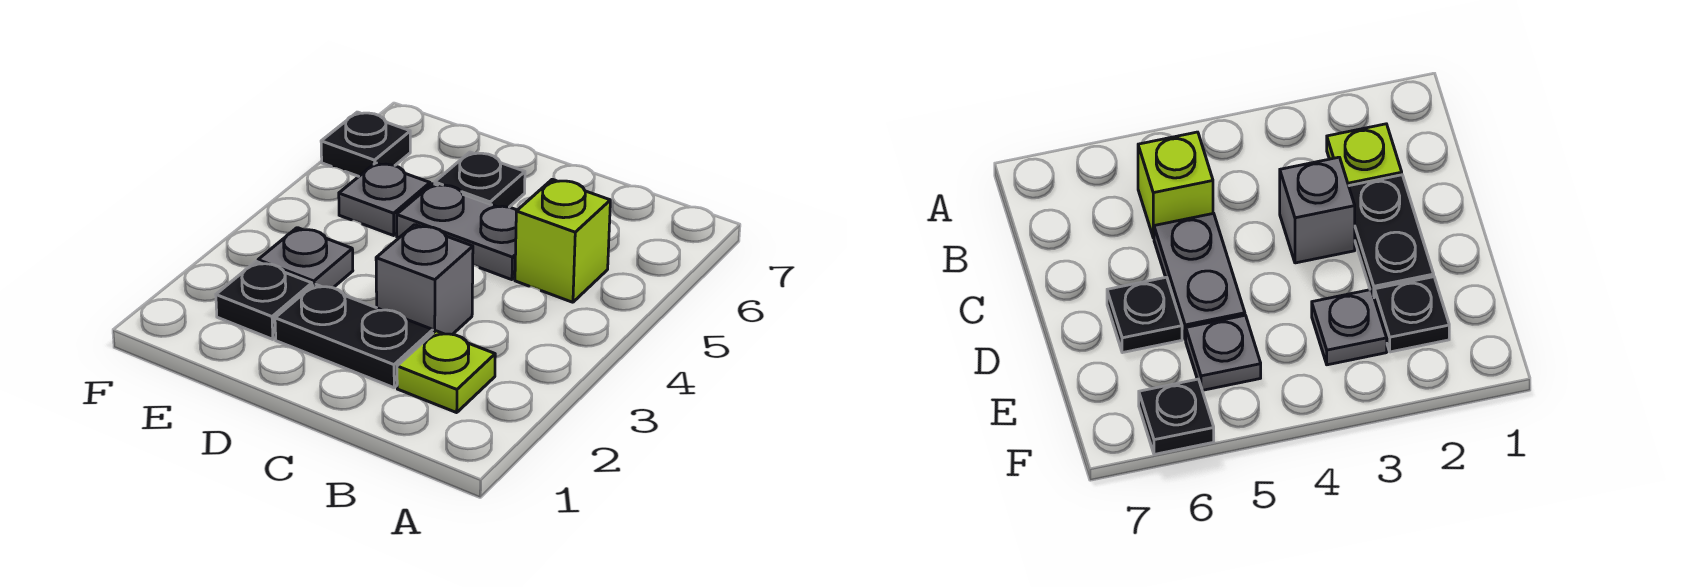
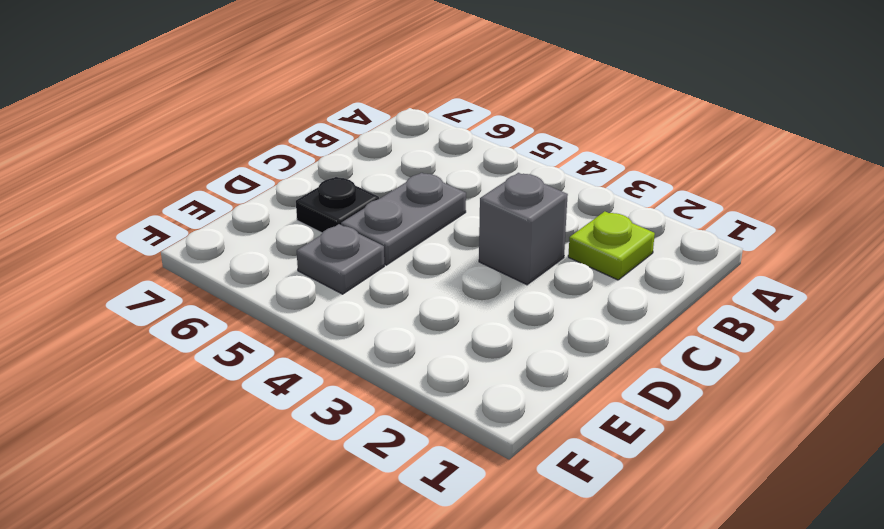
none -> lime brick B5 level 1
none -> black plate C2:D2 level 1

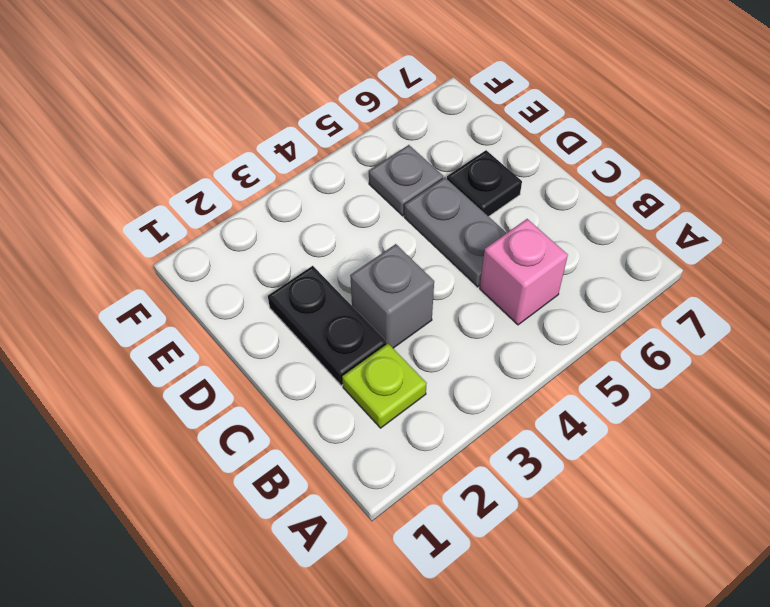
pink brick B5 level 1 -> lime brick B5 level 1
none -> black plate E2 level 1
none -> grey plate E3 level 1

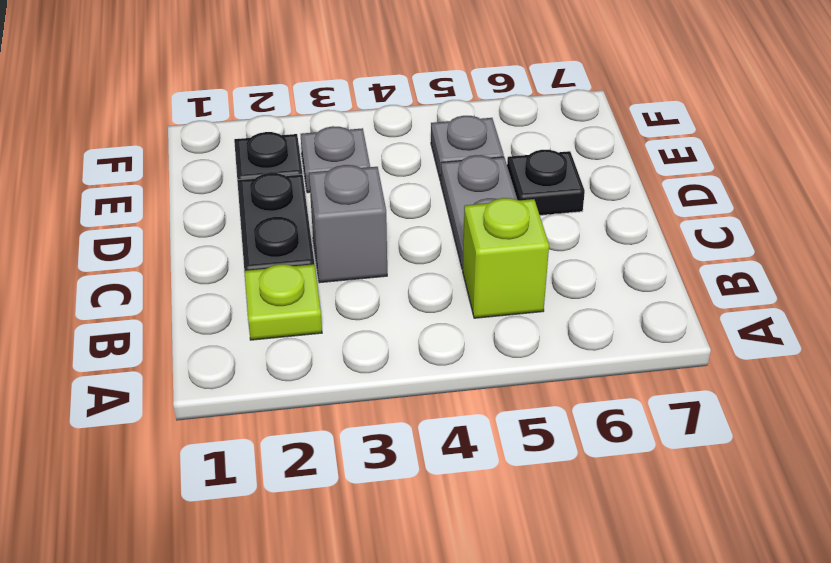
none -> black plate F6 level 1

